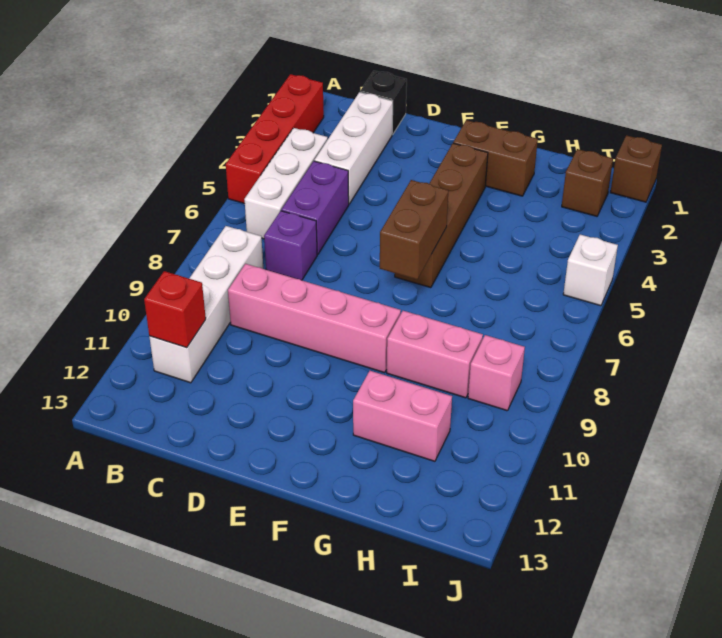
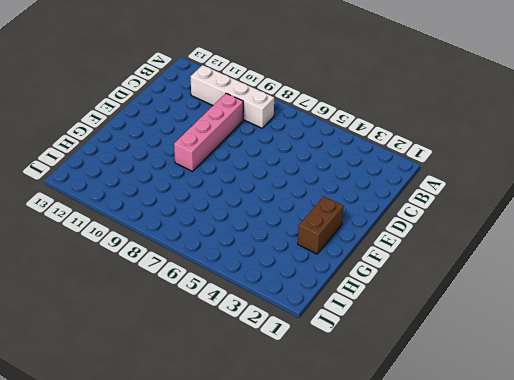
none -> red brick A2:A5 level 1
none -> white brick B4:B6 level 1
none -> black brick C1 level 1

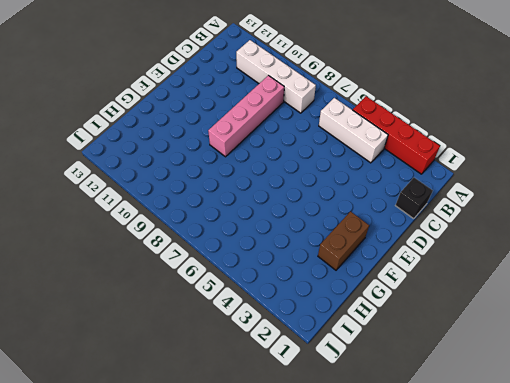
none -> white brick C2:C4 level 1
none -> purple brick C5:C6 level 1
none -> purple brick C7 level 1

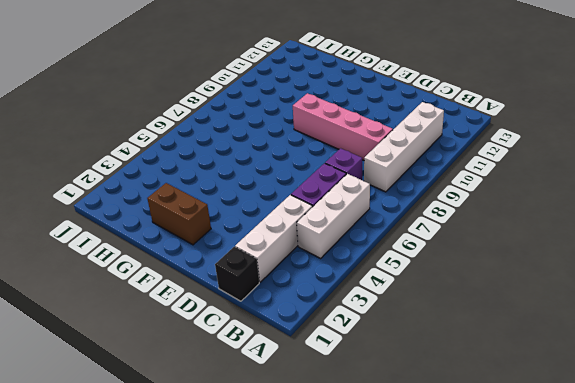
none -> red brick A2:A5 level 1
none -> brown brick F3:F6 level 1
none -> pink brick G9:H9 level 1

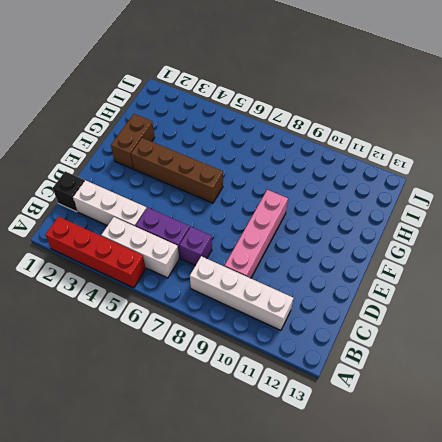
none -> pink brick G9:H9 level 1
none -> pink brick G11:H11 level 1
none -> brown brick I2 level 1

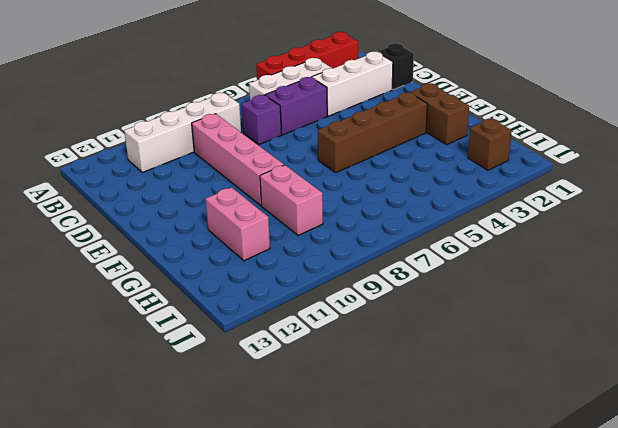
none -> pink brick I9 level 1
none -> brown brick J1 level 1
none -> white brick J5 level 1

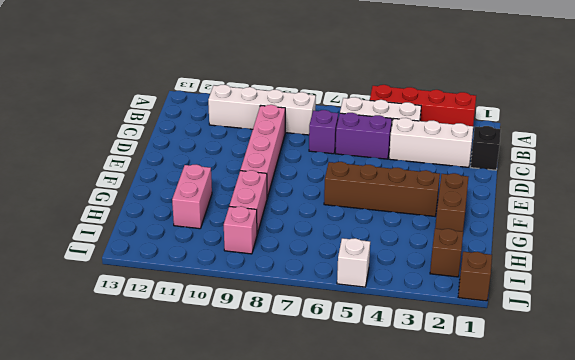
none -> red brick B11 level 2
none -> brown brick F6:F7 level 2

